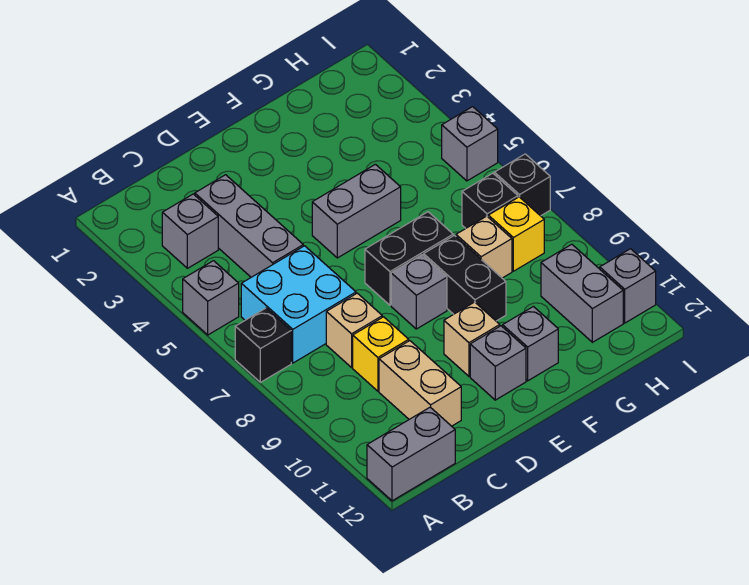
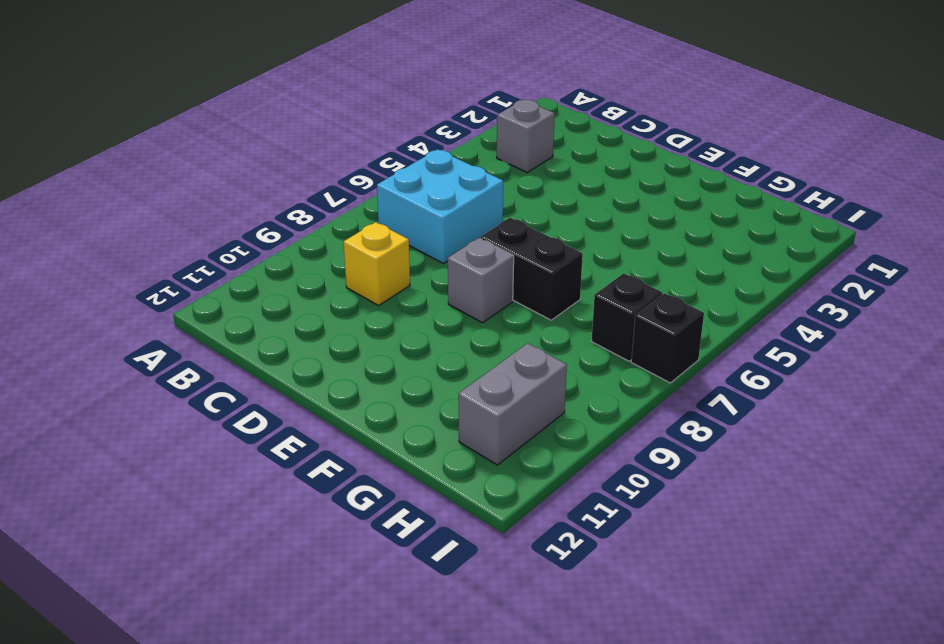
none -> grey brick A5 level 1
none -> black brick A7 level 1
none -> grey brick A12:B12 level 1

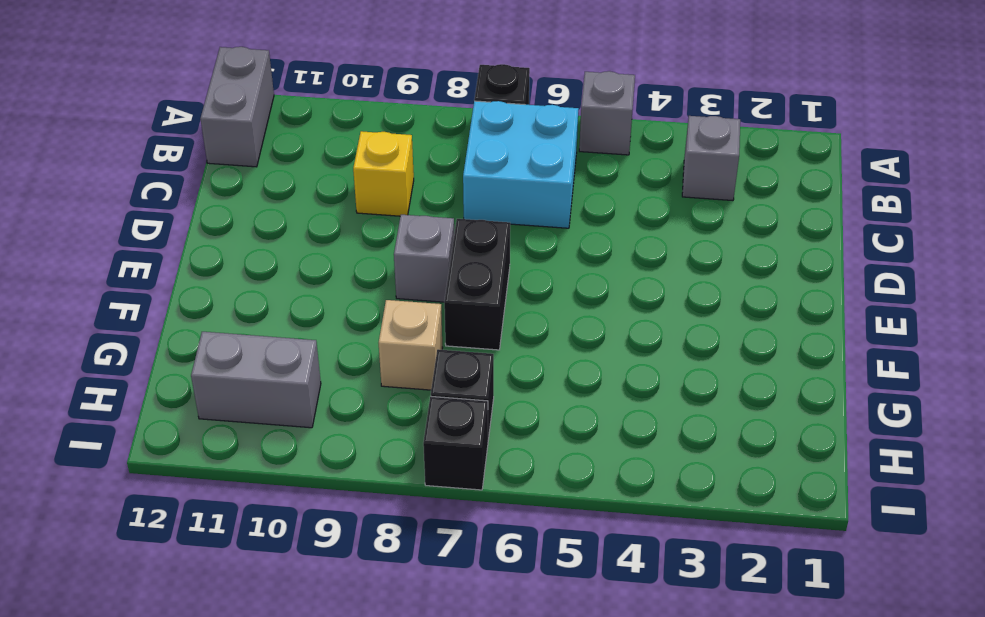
none -> grey brick C3:C5 level 1
none -> tan brick C8 level 1
none -> tan brick C10:C11 level 1

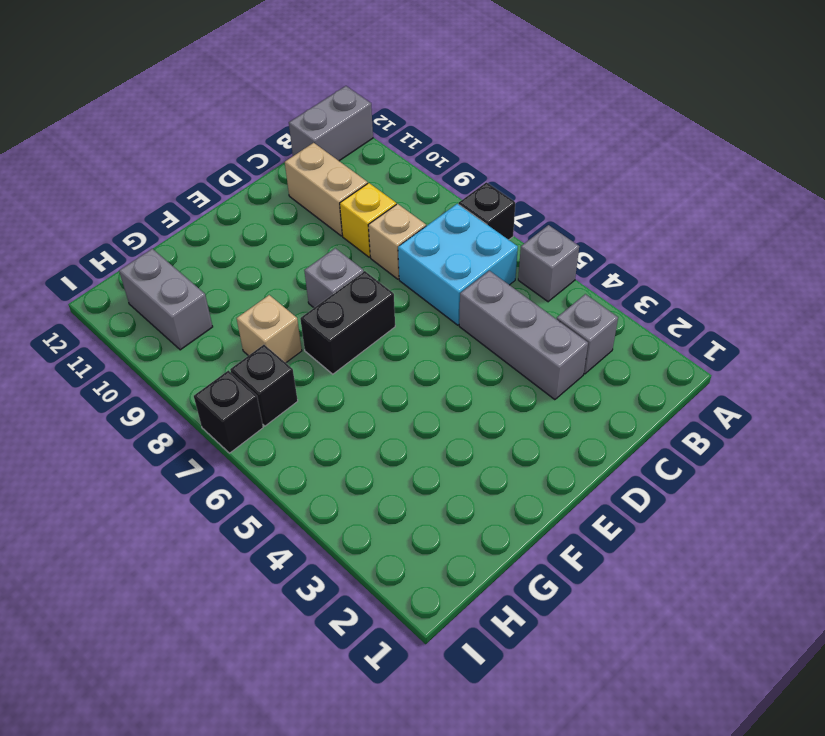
none -> grey brick E5:F5 level 1
none -> tan brick E10 level 1
none -> grey brick E11 level 1

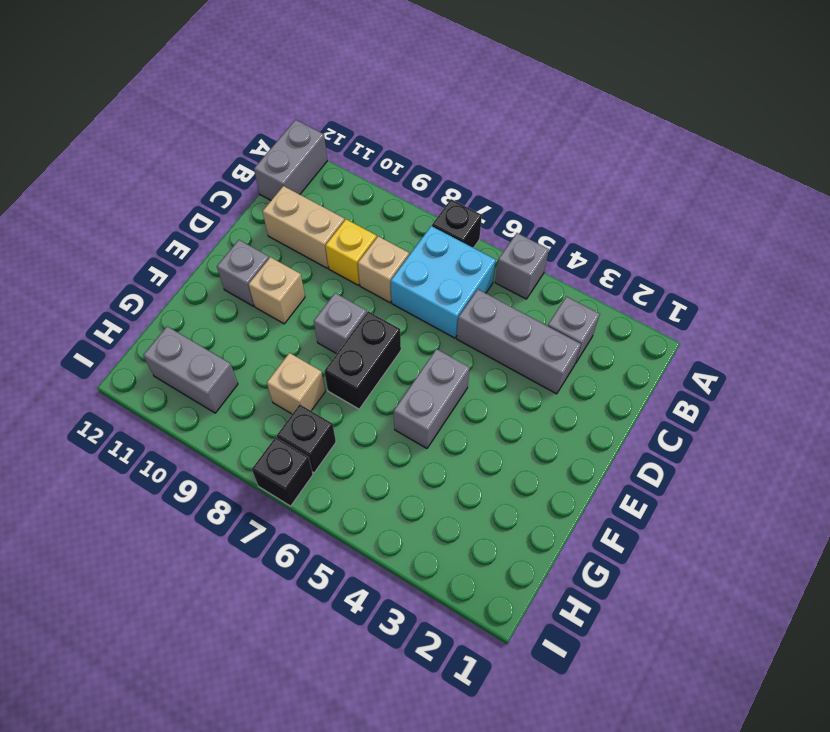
none -> black brick F8:F9 level 1
none -> grey brick F11 level 1
none -> yellow brick H8 level 1

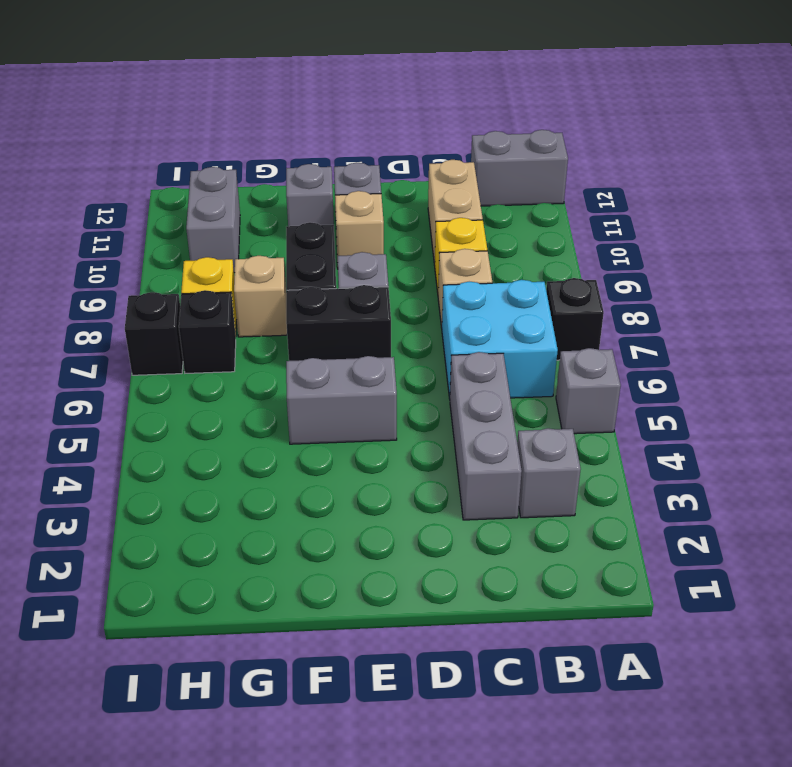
none -> grey brick I5 level 1
none -> grey brick I11 level 1

